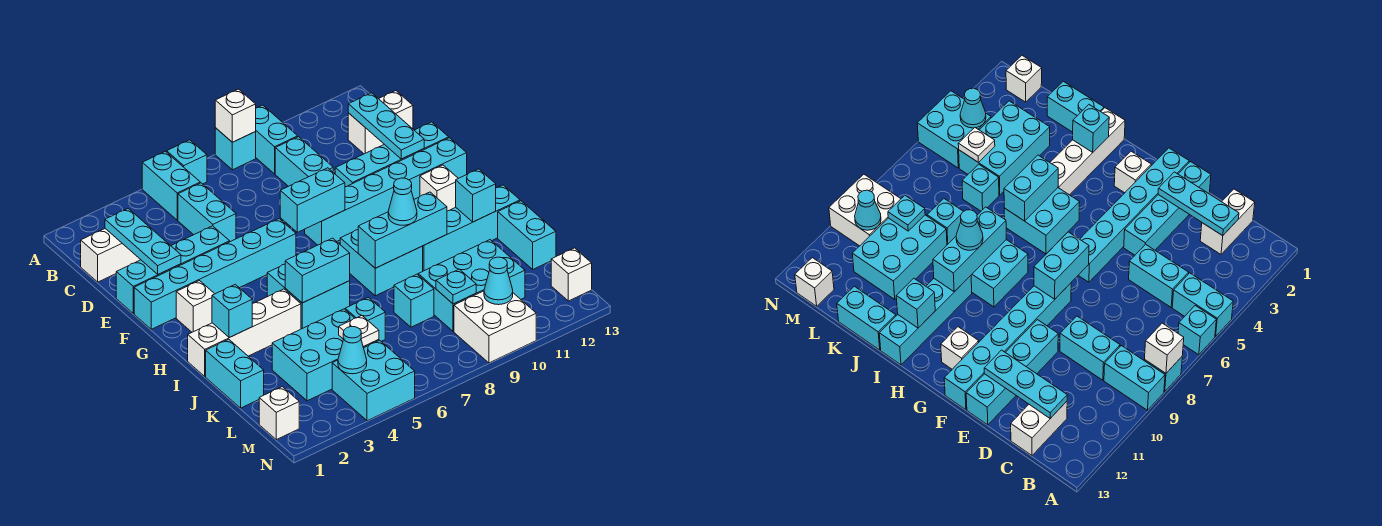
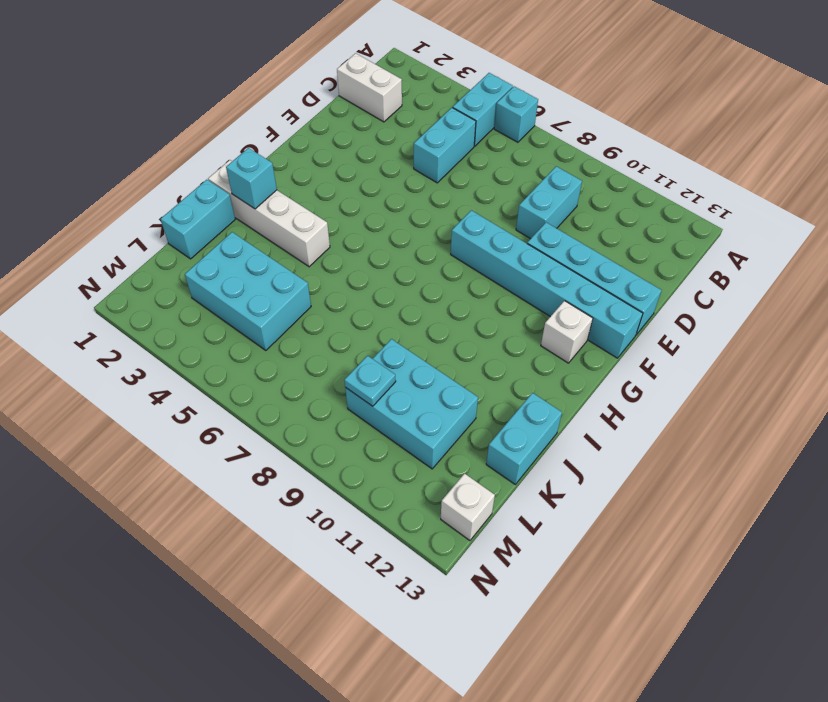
none -> cyan brick A8 level 1
none -> cyan brick A9:B9 level 1
none -> white brick C12:C13 level 1
none -> cyan brick E1:E4 level 1

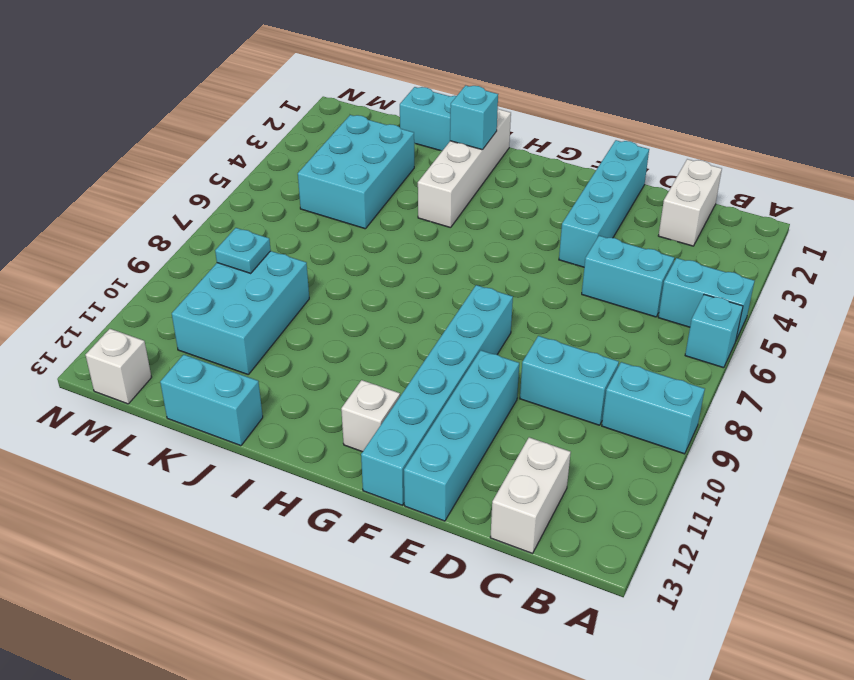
none -> cyan brick A8 level 1
none -> cyan brick F1:F6 level 1
none -> white brick G2 level 1
none -> cyan brick H5:I6 level 1

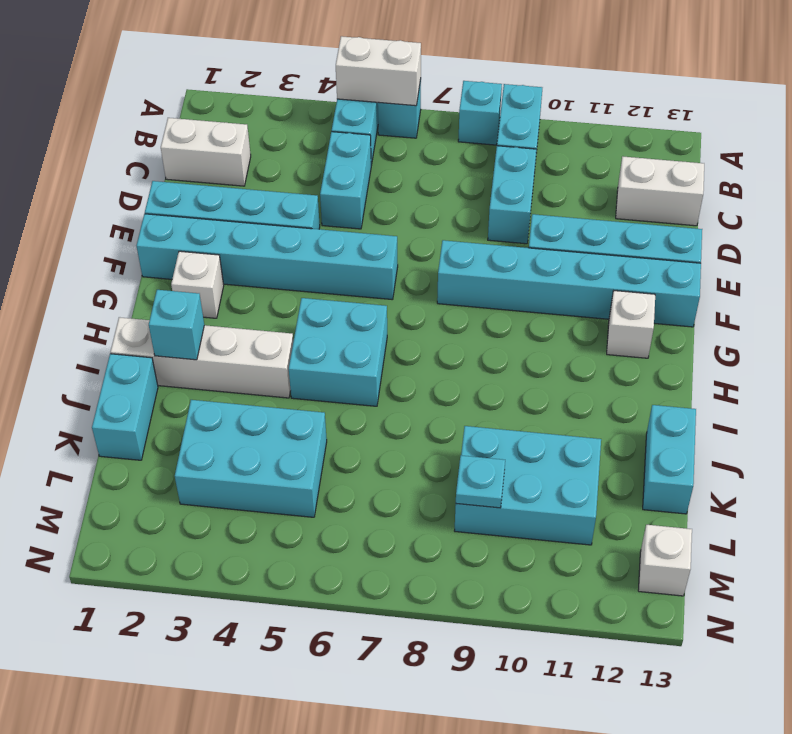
white brick A5:A6 level 2 -> none
none -> cyan brick H8:I9 level 1
none -> cyan brick I10:I13 level 1
none -> cyan brick K6 level 1
none -> cyan brick K8 level 1

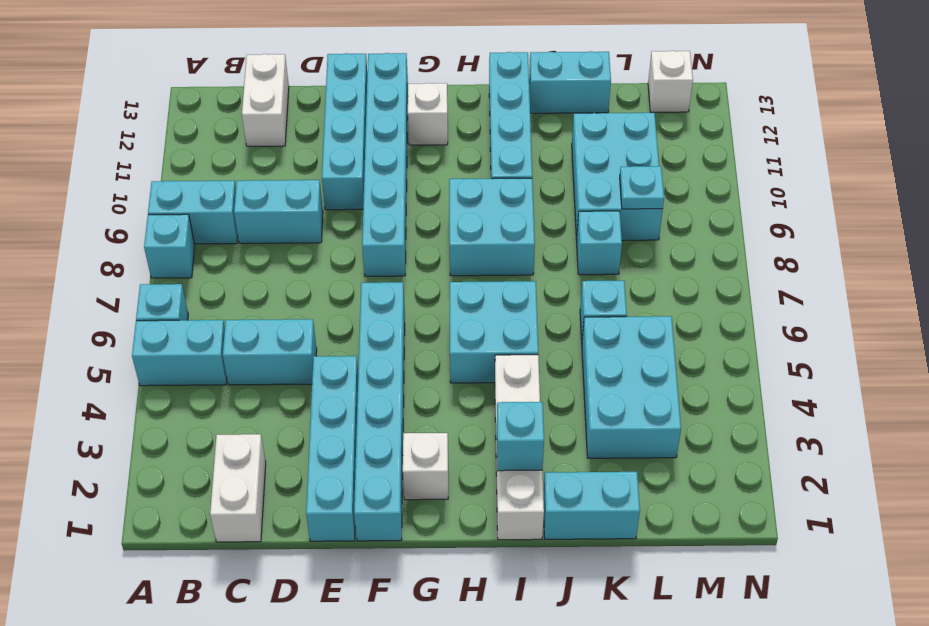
none -> white brick M1 level 1
none -> cyan brick M4:N5 level 1
none -> white brick M9:N10 level 1
none -> white brick A8 level 2

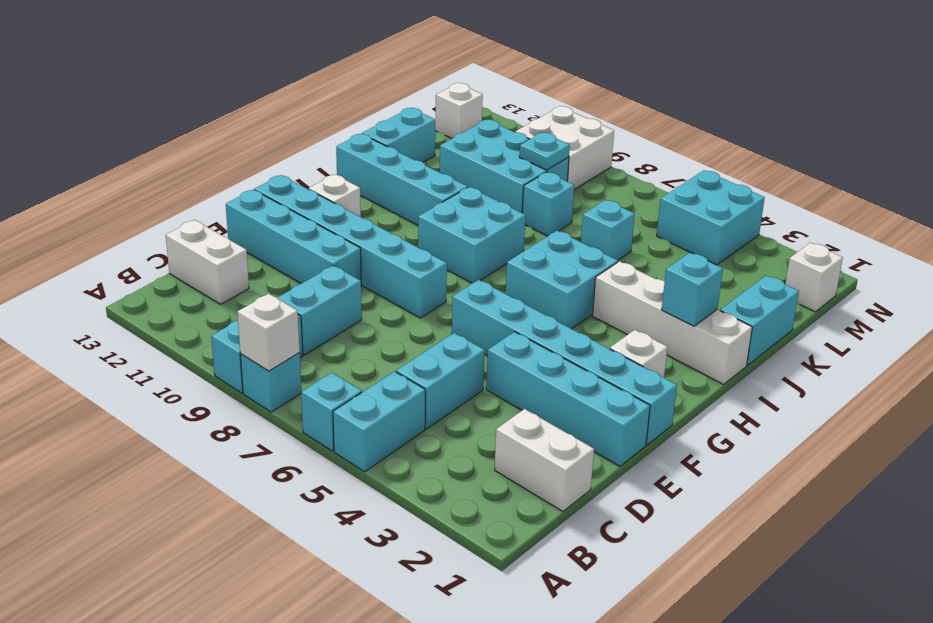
none -> cyan brick K3:L5 level 1
none -> cyan plate C2:E2 level 2
none -> cyan plate C12:E12 level 2
none -> cyan brick F7:F8 level 2

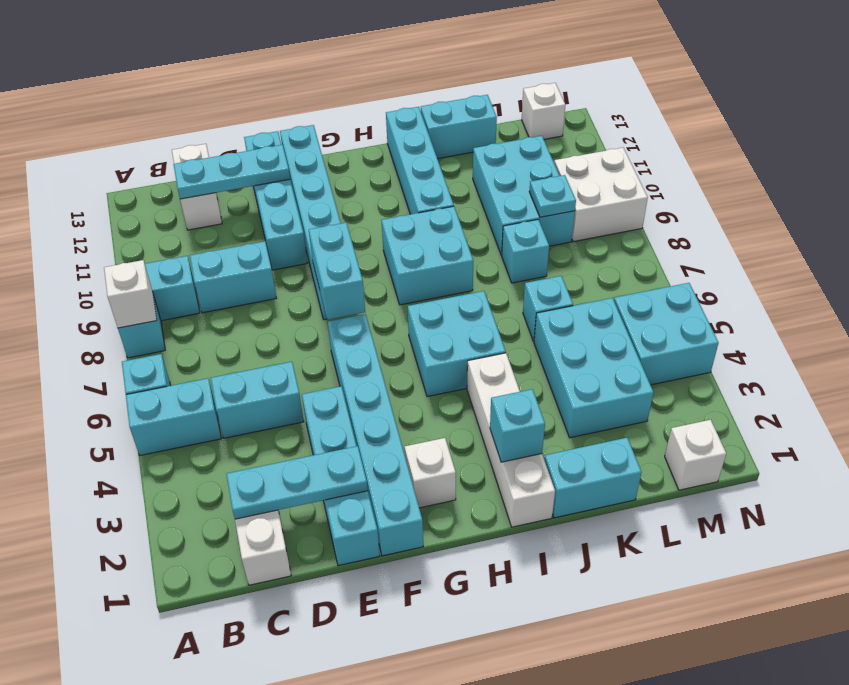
none -> white brick G12 level 1
none -> cyan brick I5:I6 level 2
none -> cyan brick I8:I10 level 2
none -> cyan brick I12 level 2

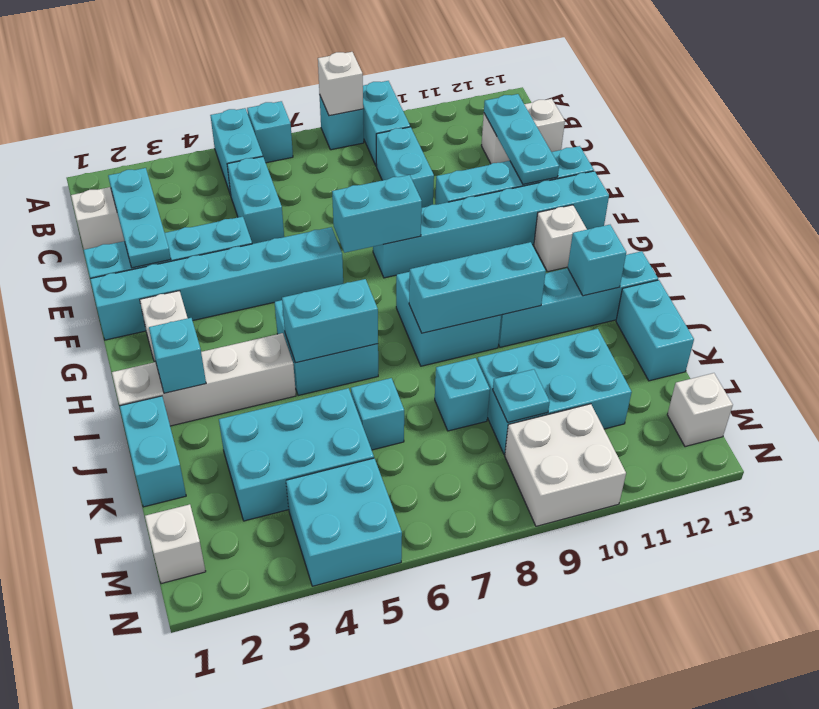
none -> white plate L5 level 2
none -> cyan cone M4 level 2
none -> cyan cone M10 level 2
none -> cyan cone I9 level 3

